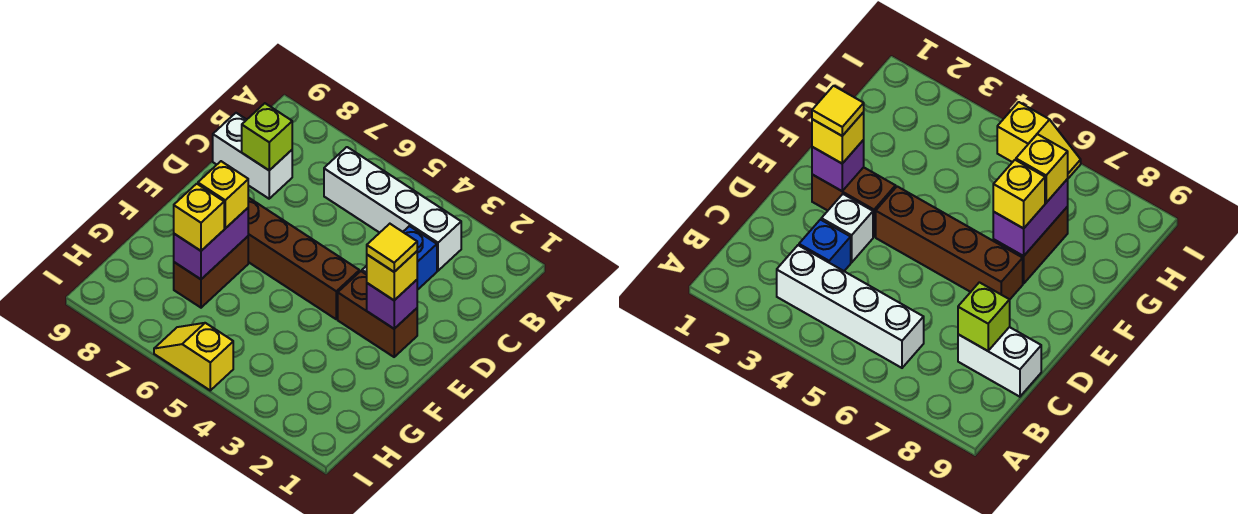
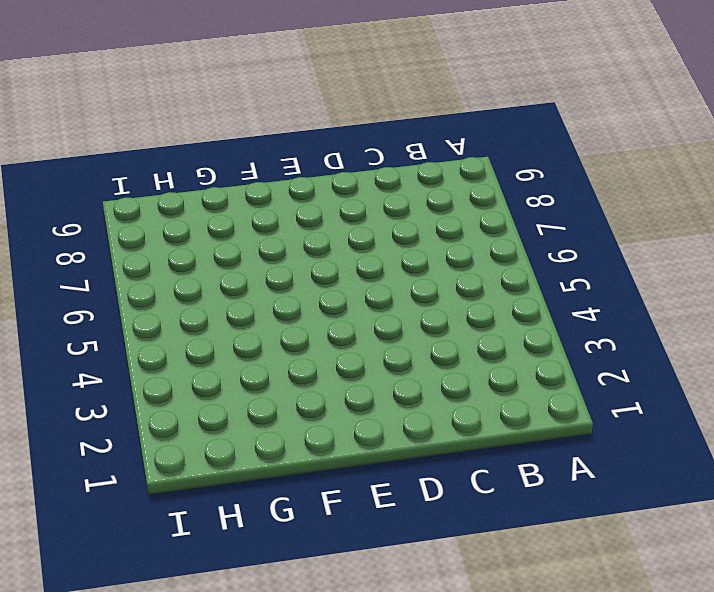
none -> white brick B3:B6 level 1
none -> blue brick C3 level 1
none -> white brick C8:C9 level 1

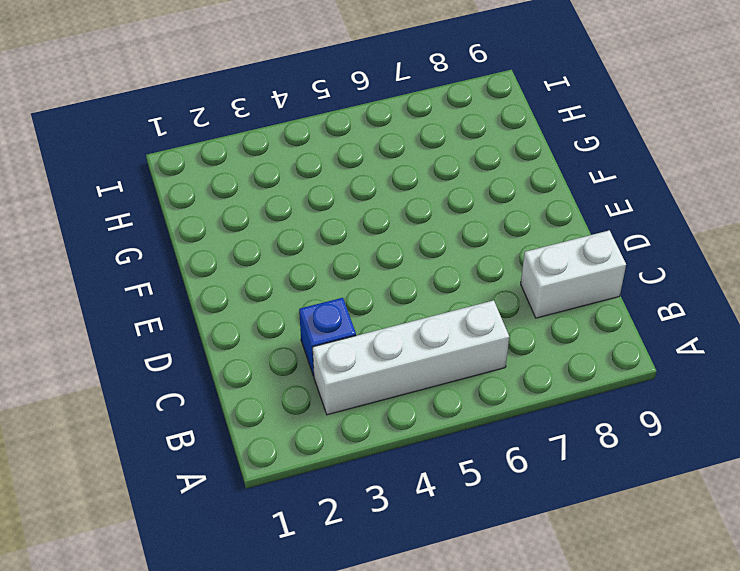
none -> white brick D3 level 1
none -> brown brick E2:E3 level 1
none -> brown brick E4:E7 level 1

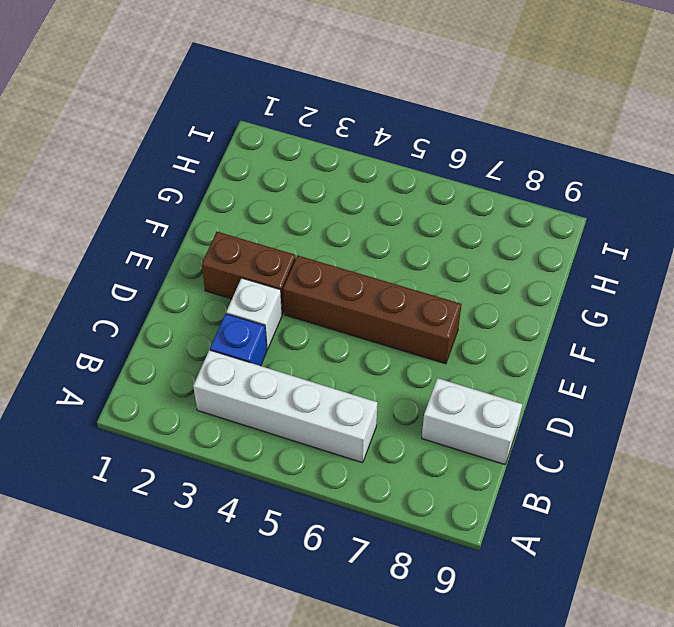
none -> brown brick F7:G7 level 1
none -> yellow slope I5:I6 level 1 top 5
none -> lime brick C8 level 2

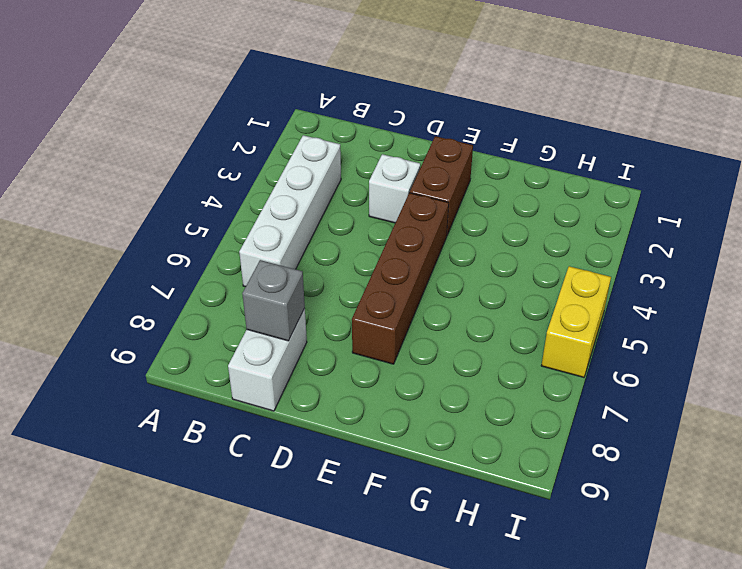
grey brick C8 level 2 -> lime brick C8 level 2
yellow brick I5:I6 level 1 -> yellow slope I5:I6 level 1 top 5
none -> blue brick C3 level 1
none -> brown brick F7:G7 level 1
none -> purple brick E2 level 2

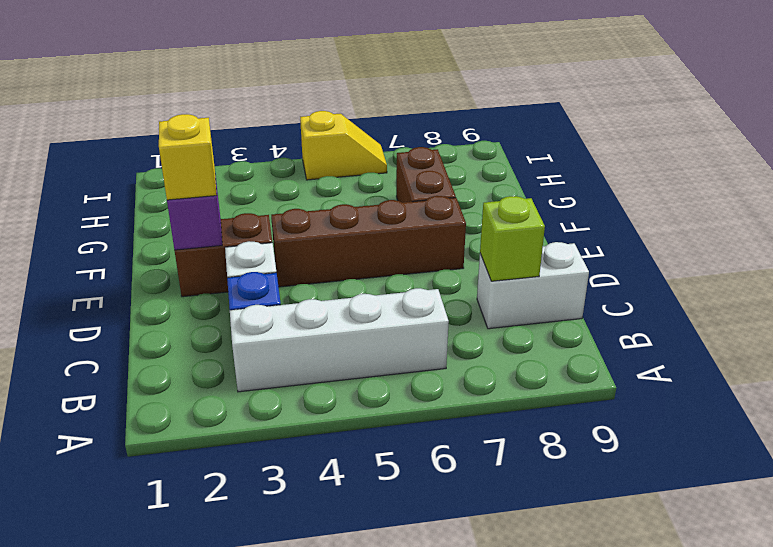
none -> purple brick F7:G7 level 2
none -> yellow brick F7 level 3
none -> yellow brick G7 level 3

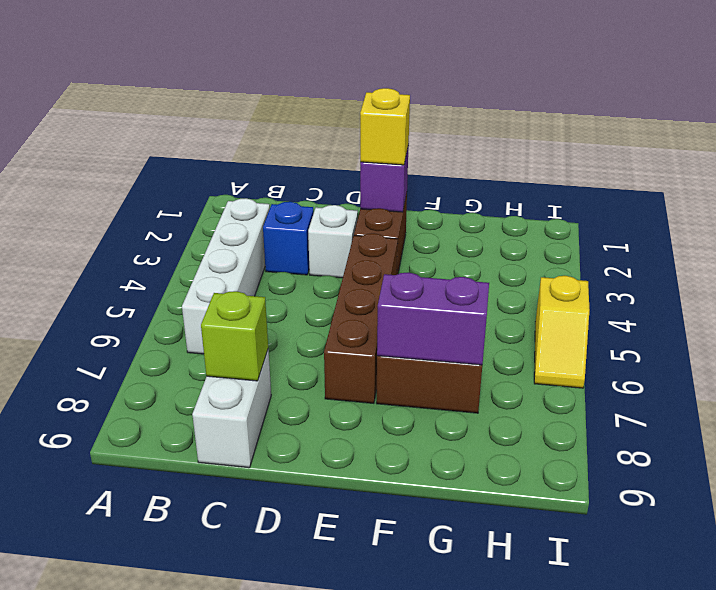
none -> yellow brick F7 level 3
none -> yellow brick G7 level 3
none -> yellow tile E2 level 4

